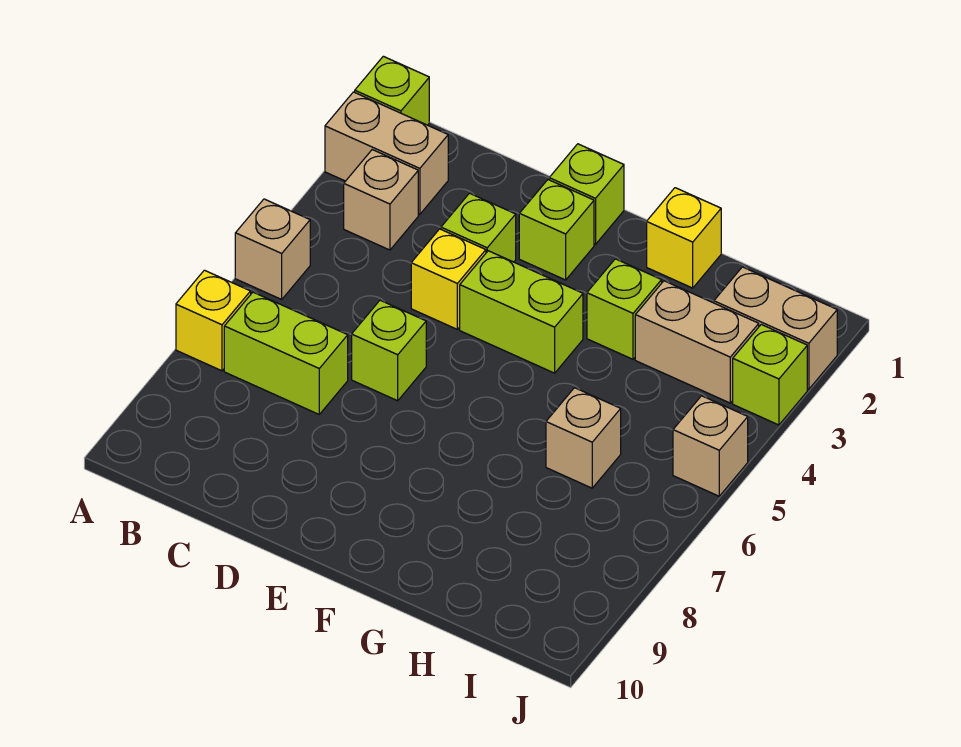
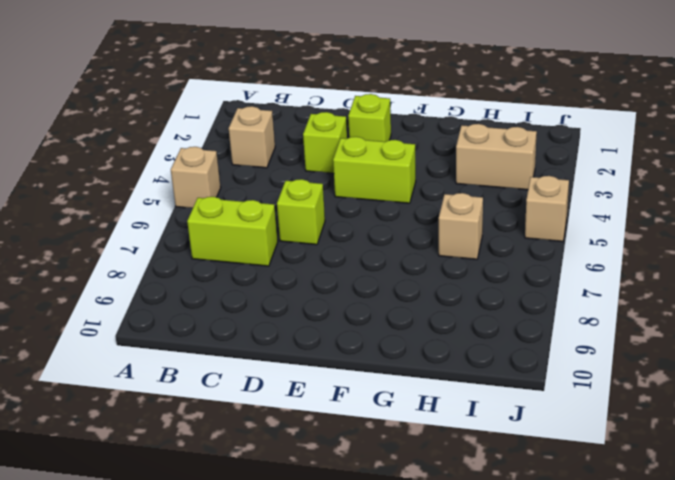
none -> lime brick A1 level 1
none -> tan brick A2:B2 level 1
none -> yellow brick A7 level 1

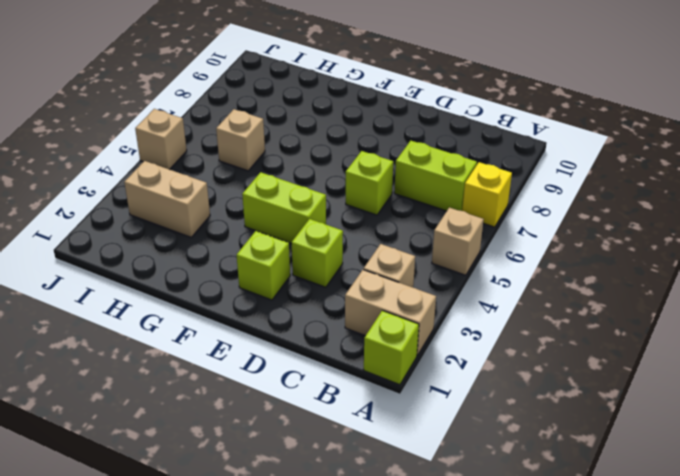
none -> yellow brick D4 level 1
none -> lime brick E1 level 1
none -> yellow brick G1 level 1

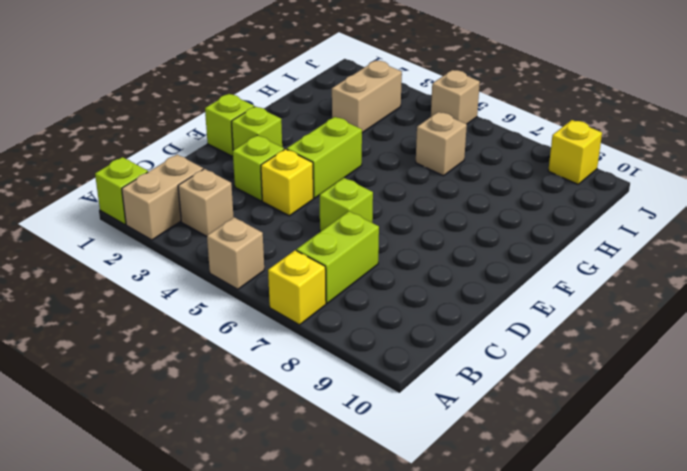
yellow brick J9 level 1 -> yellow brick G1 level 1
none -> lime brick G3 level 1
none -> tan brick I2:J2 level 1
none -> lime brick J3 level 1

